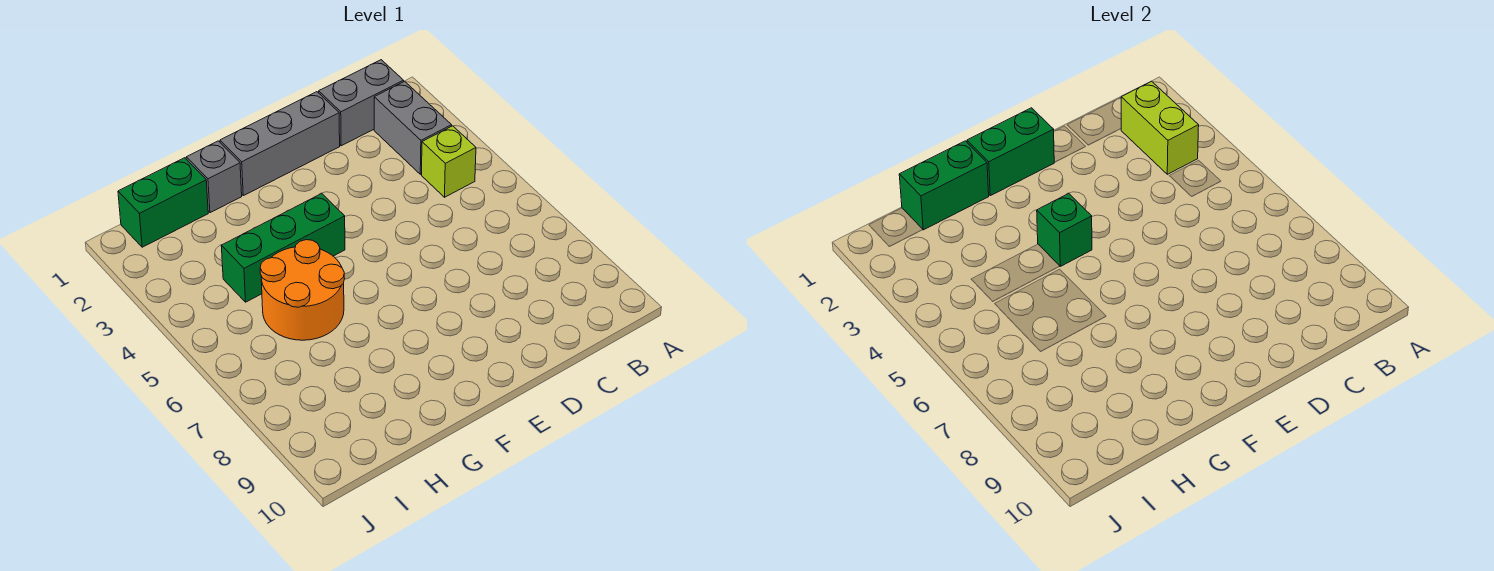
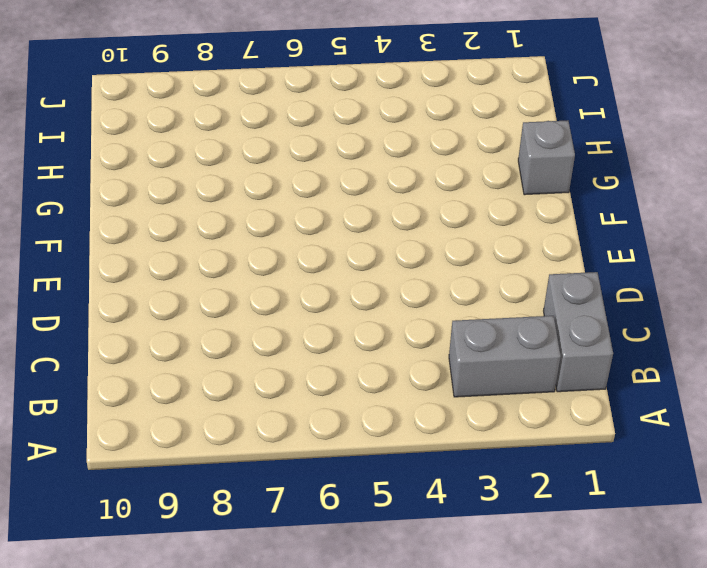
none -> lime brick B4 level 1
none -> grey brick D1:F1 level 1
none -> green brick F4:H4 level 1

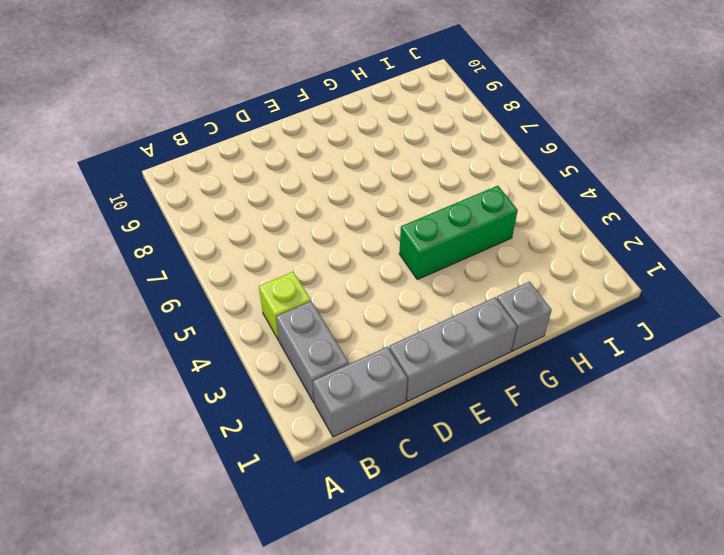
none -> orange round brick G5:H6 level 1
none -> green brick H1:I1 level 1
none -> lime brick B2:B3 level 2

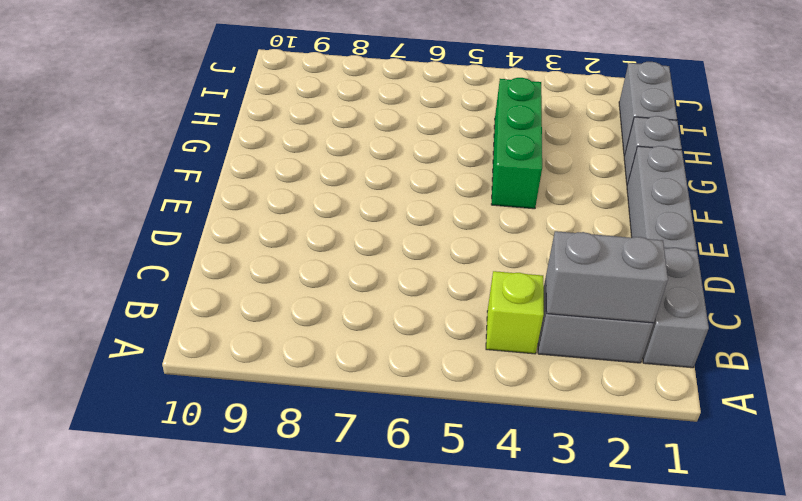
grey brick B2:B3 level 2 -> lime brick B2:B3 level 2
grey brick H1:I1 level 1 -> green brick H1:I1 level 1
none -> orange round brick G5:H6 level 1
none -> green brick E1:F1 level 2
none -> green brick F4 level 2

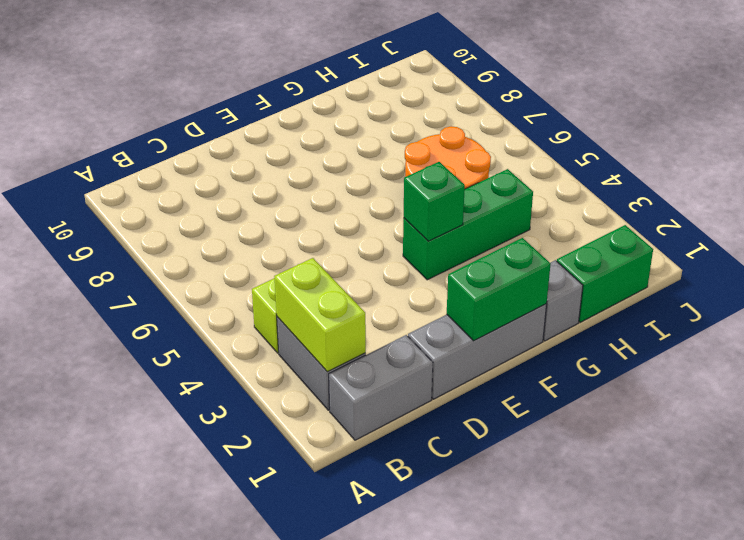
none -> green brick G1:H1 level 2

